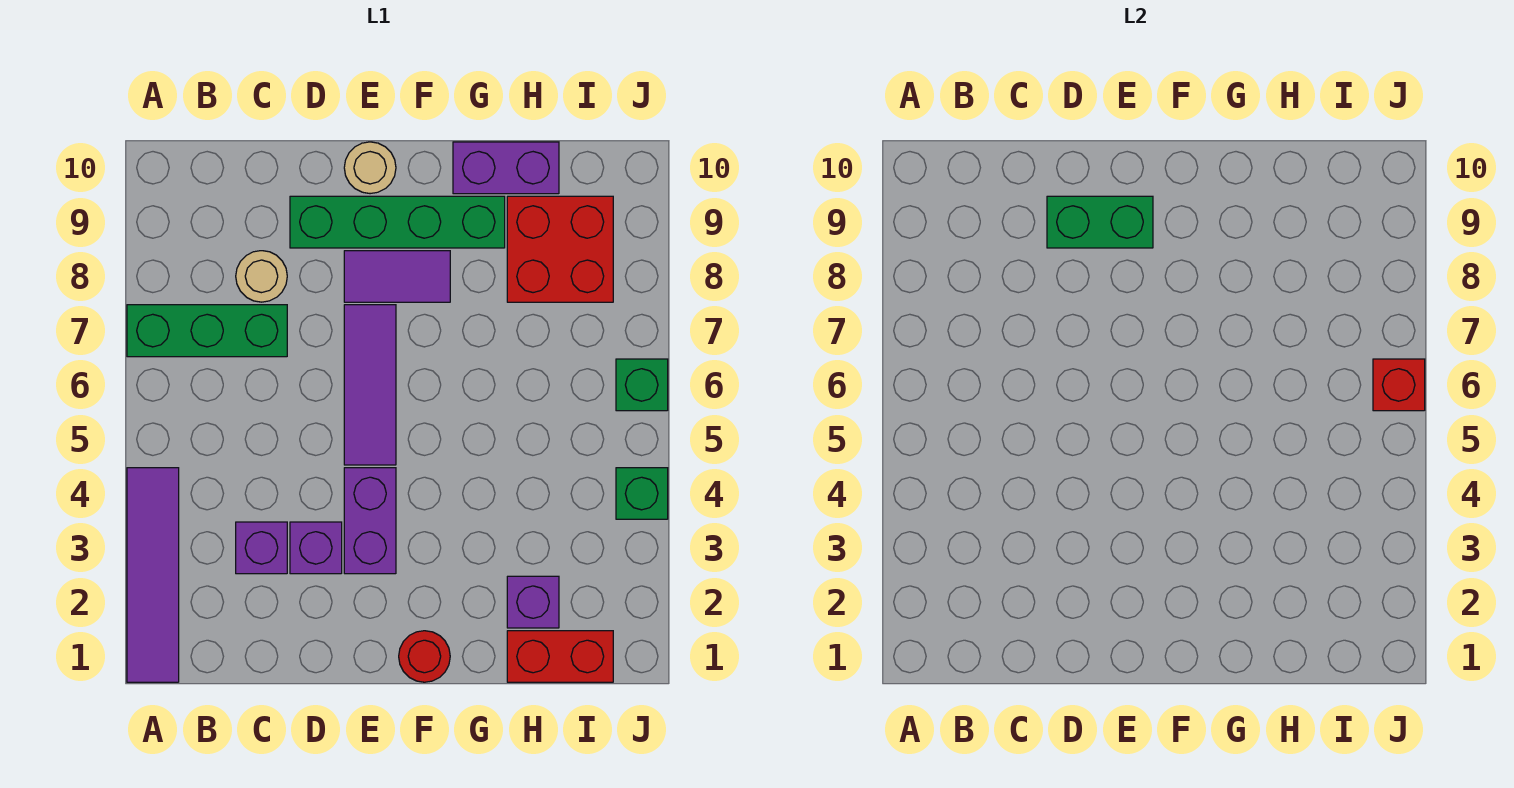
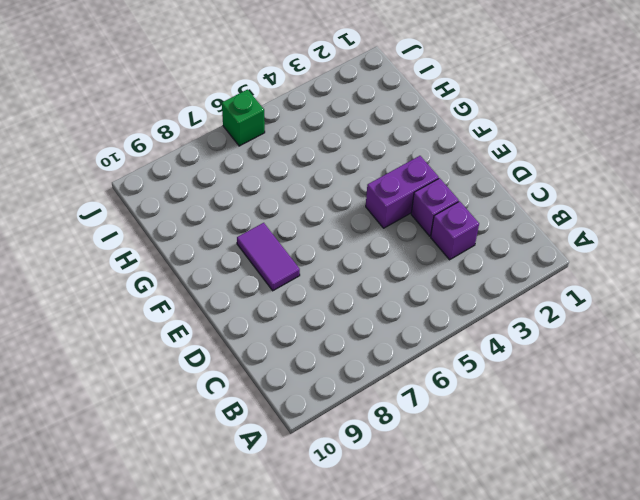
none -> purple tile A1:A4 level 1
none -> green brick A7:C7 level 1
none -> tan round brick C8 level 1

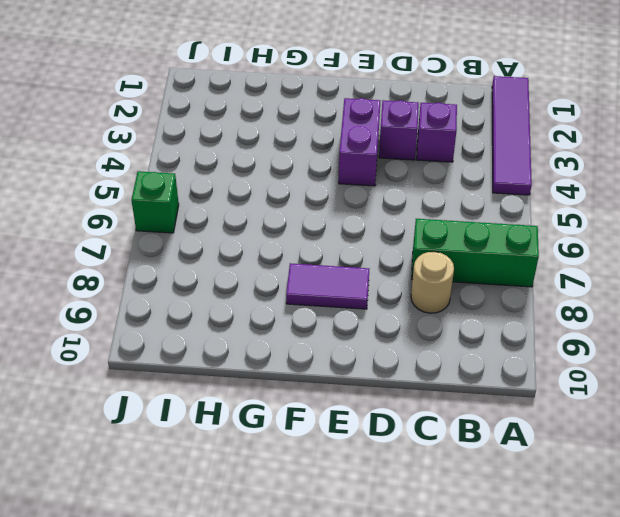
none -> green brick D9:G9 level 1
none -> purple tile E5:E7 level 1
none -> tan round brick E10 level 1

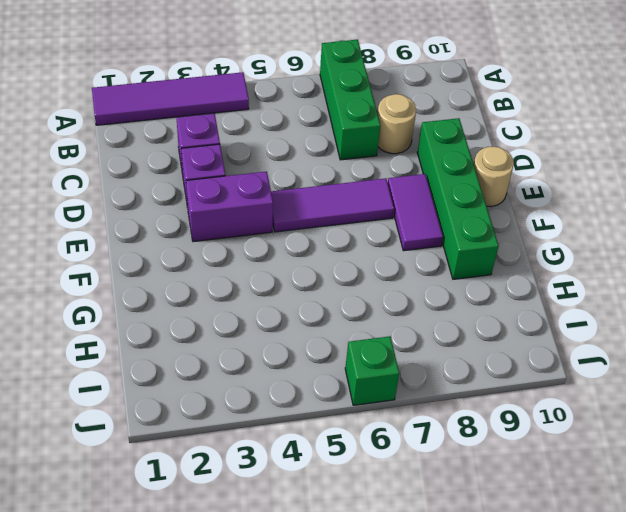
none -> red round brick F1 level 1
none -> purple brick G10:H10 level 1
none -> red brick H1:I1 level 1

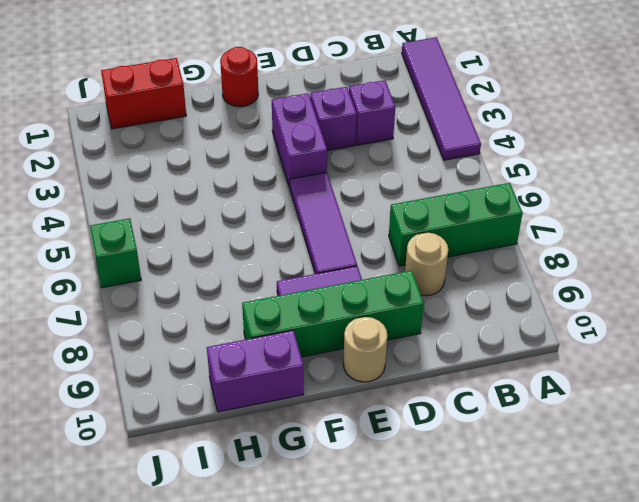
none -> purple brick H2 level 1
none -> red brick H8:I9 level 1
none -> green brick J4 level 1

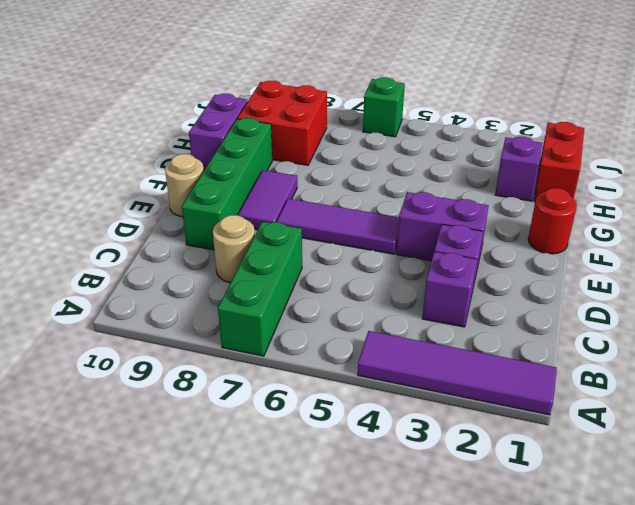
none -> green brick J4 level 1
none -> green brick D9:E9 level 2
none -> red brick J6 level 2

